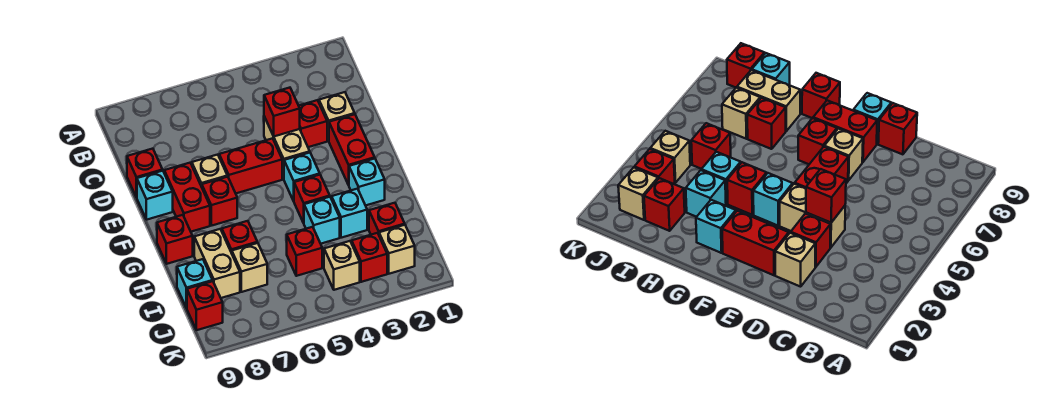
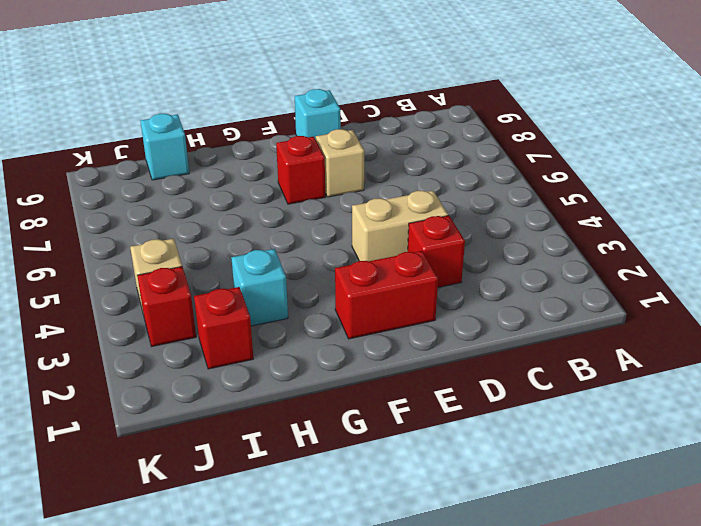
none -> tan brick D2 level 1
none -> red brick D9 level 1
none -> red brick E5:E6 level 1

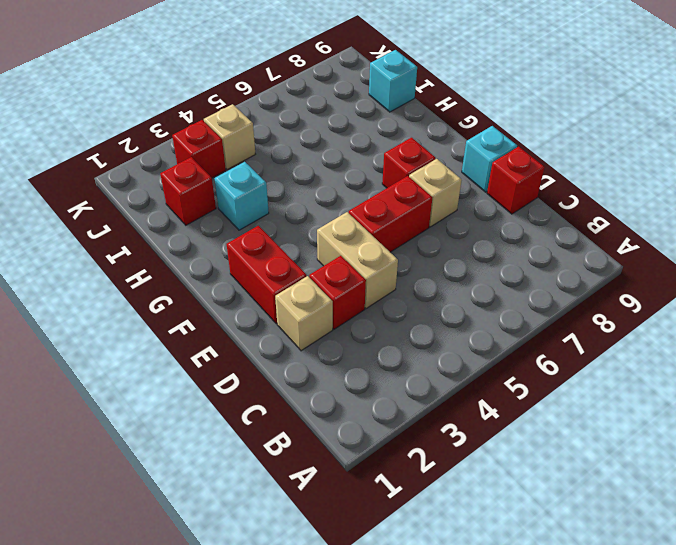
none -> red brick E8:F8 level 1
none -> cyan brick F4 level 1
none -> cyan brick G2 level 1

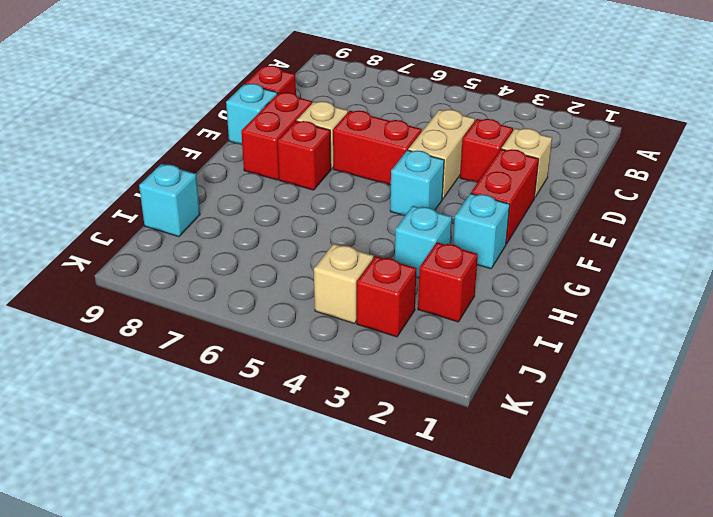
none -> red brick G4 level 1
none -> red brick G9 level 1
none -> cyan brick H4 level 1

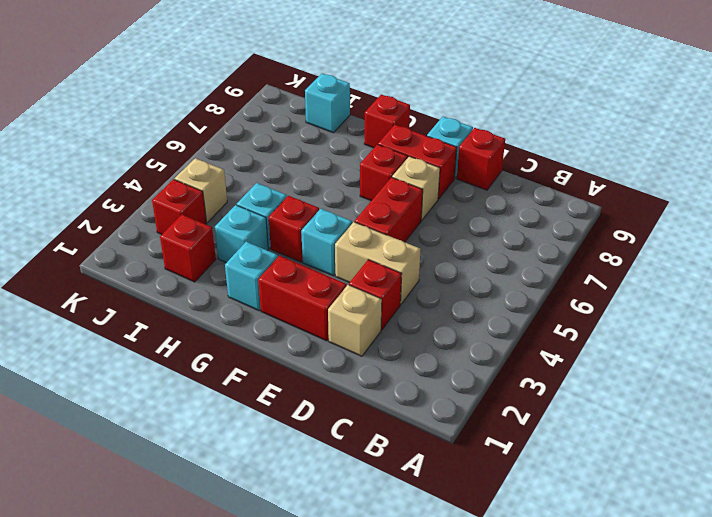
none -> red brick H7 level 1
none -> tan brick H8:I8 level 1
none -> red brick I5 level 1

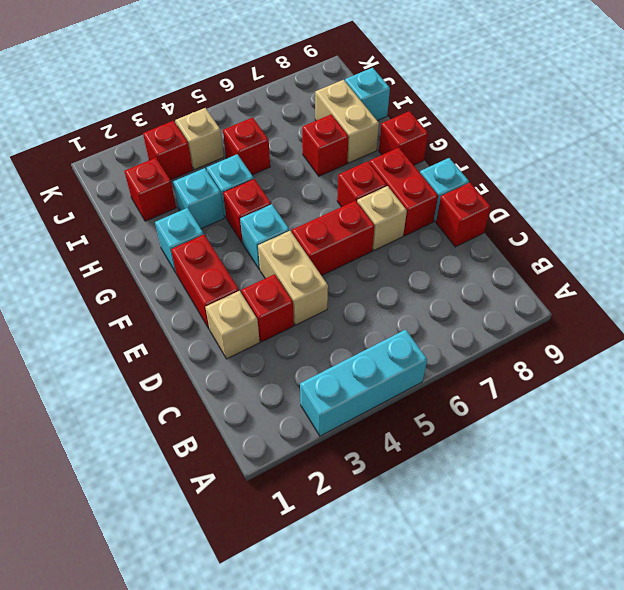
cyan brick A3:A5 level 1 -> none
none -> tan brick I7 level 1
none -> tan brick J2 level 1
none -> red brick J9 level 1

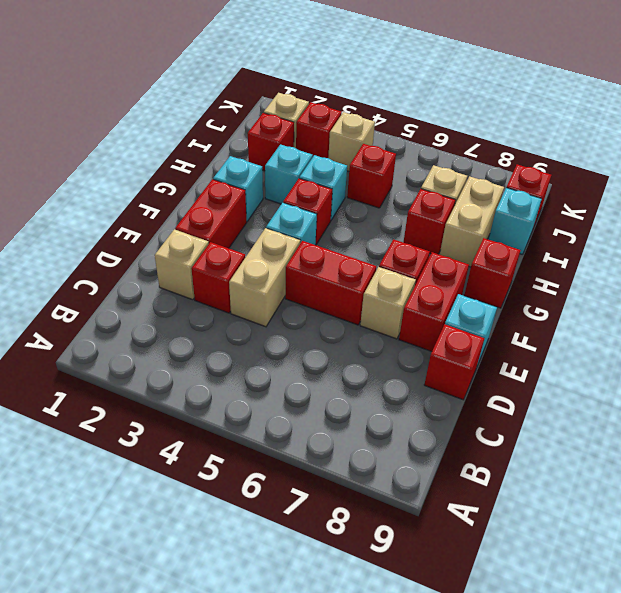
none -> red brick D4 level 2

